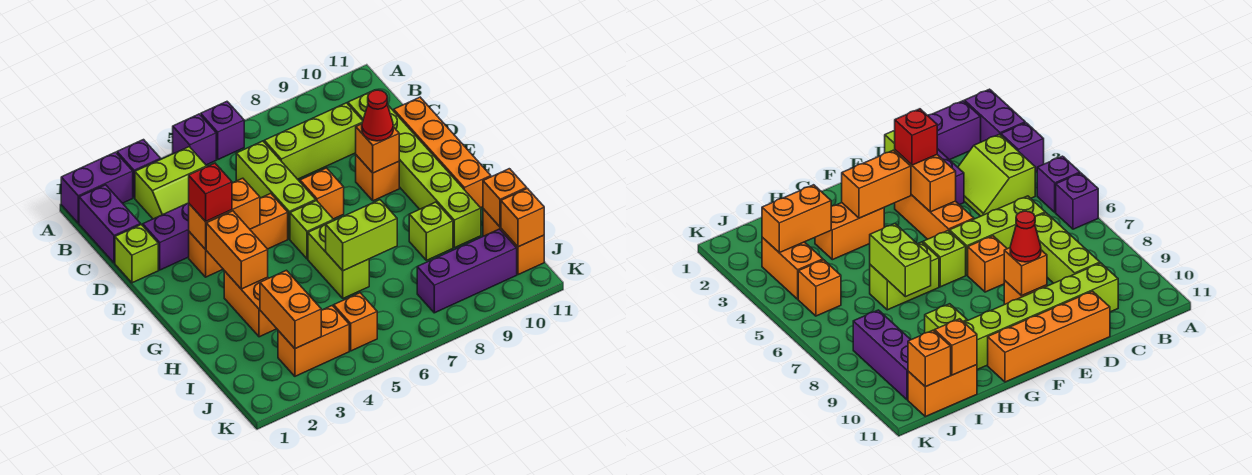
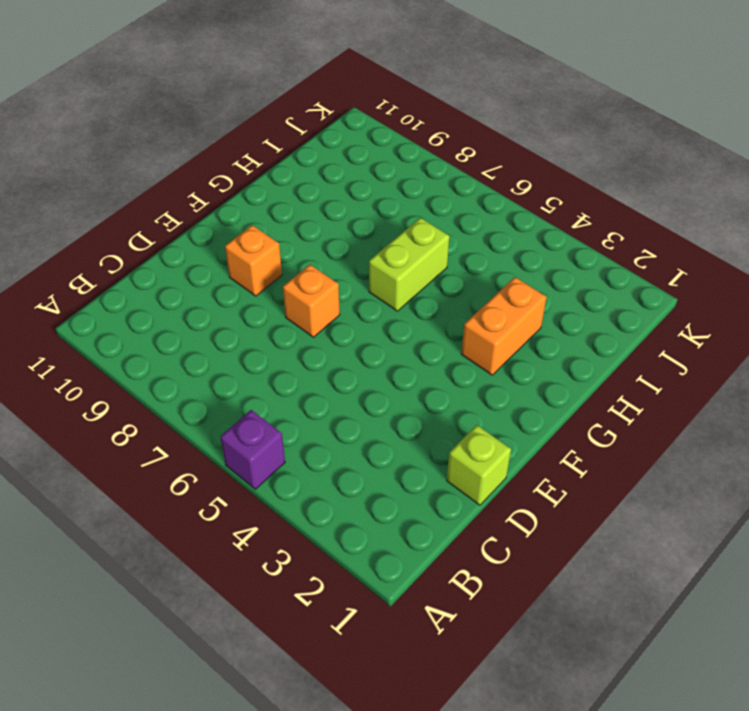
none -> purple brick A1:A2 level 1
none -> purple brick A3 level 1
none -> purple brick A6 level 1
none -> purple brick B1:C1 level 1

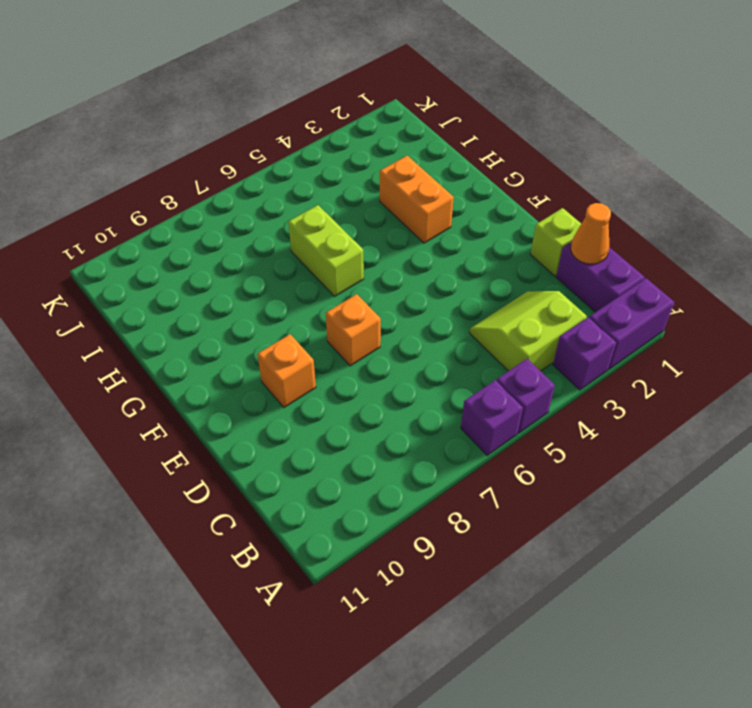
orange cone C1 level 2 -> none
none -> lime brick C6:E6 level 1
none -> lime brick C7:C9 level 1
none -> lime brick C10:H10 level 1
none -> purple brick D2:D3 level 1

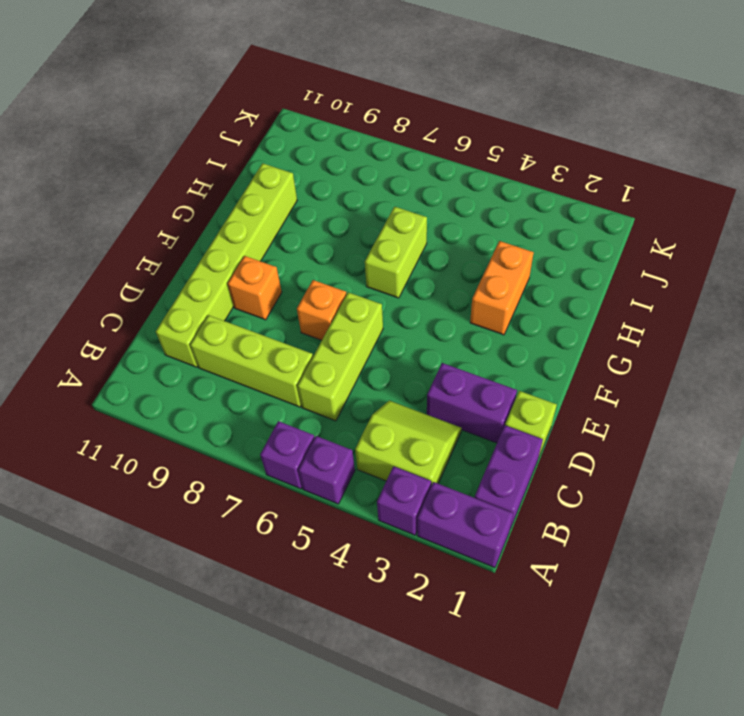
none -> orange brick D11:G11 level 1
none -> orange brick E3:E5 level 1
none -> lime brick F6 level 1
none -> lime brick H9 level 1

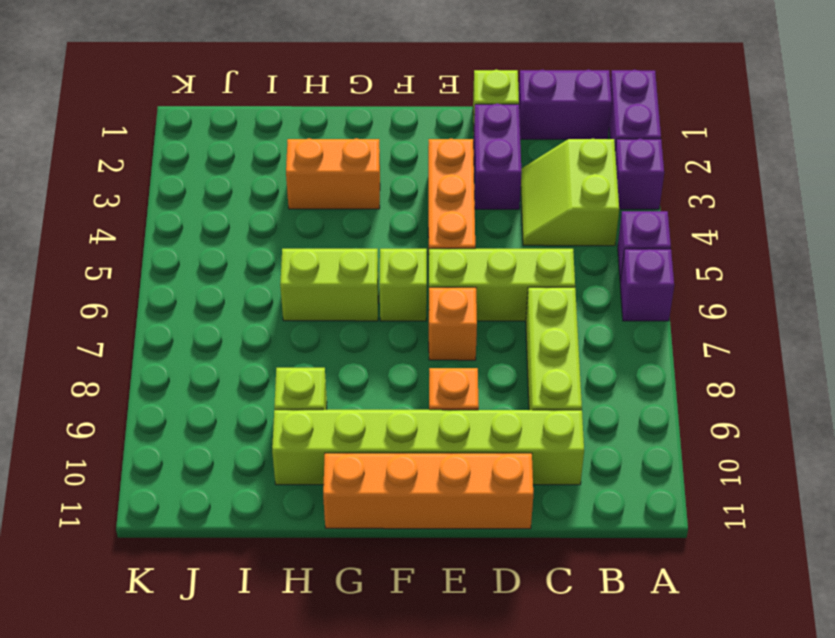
none -> orange brick I11:J11 level 1
none -> orange brick J3:J4 level 1
none -> orange brick J5 level 1
none -> purple brick J8:J10 level 1

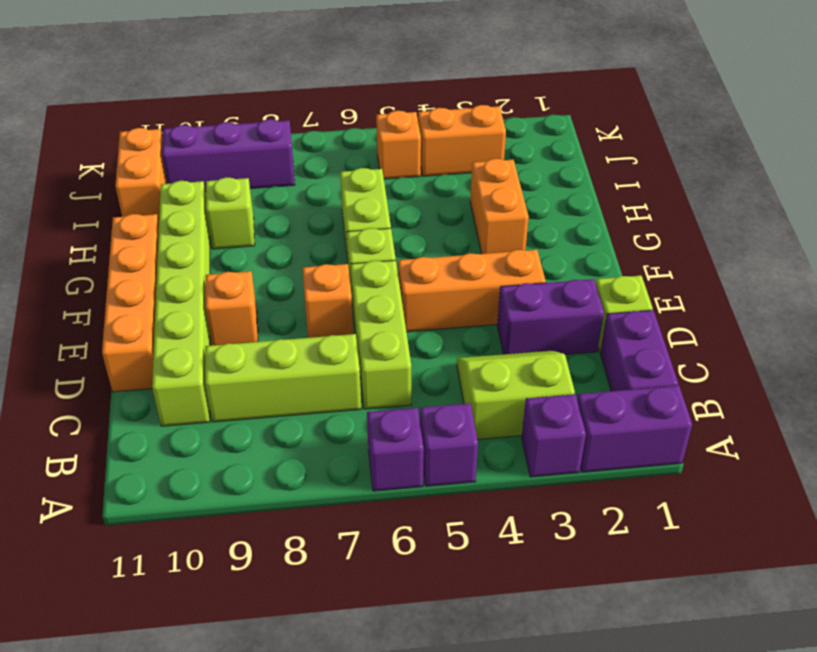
none -> orange brick E3:E4 level 2
none -> orange brick E9 level 2
none -> orange brick F3:G3 level 2
none -> lime brick H6:H7 level 2

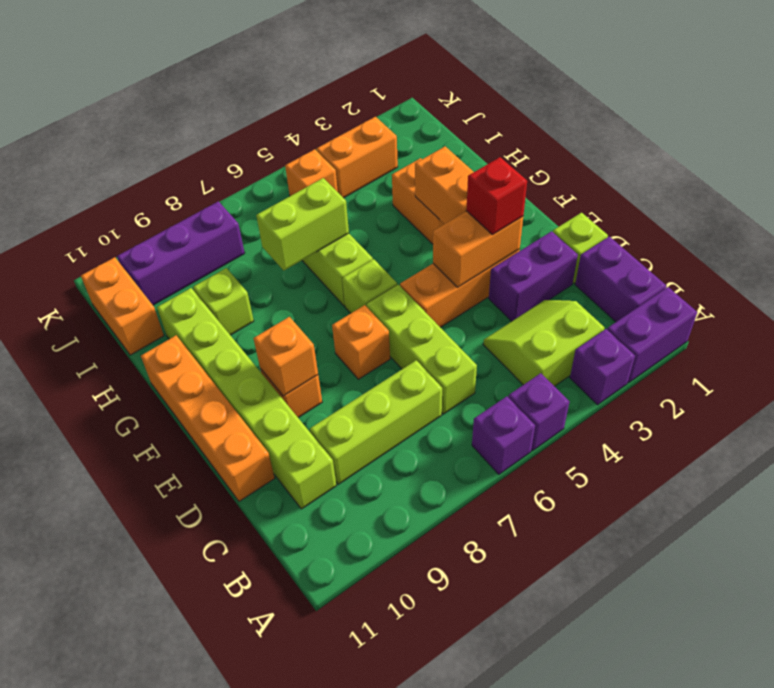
none -> orange brick I3:J3 level 2
none -> orange brick I11 level 2
none -> orange brick J11 level 2
none -> red cone E9 level 3

